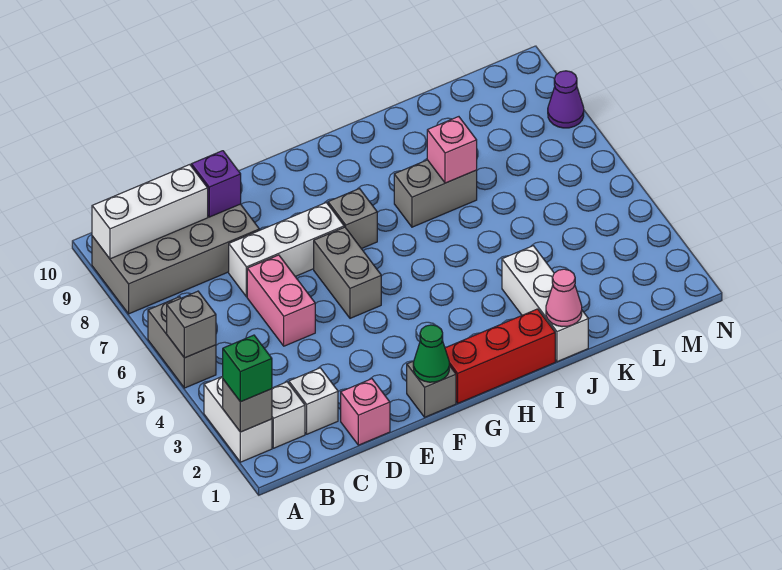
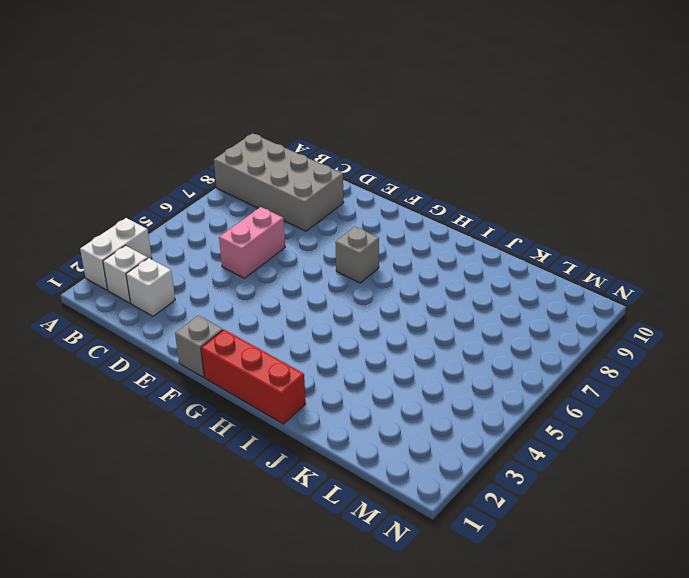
none -> grey brick A5:A6 level 1
none -> pink brick D1 level 1
none -> white brick D7:F7 level 1

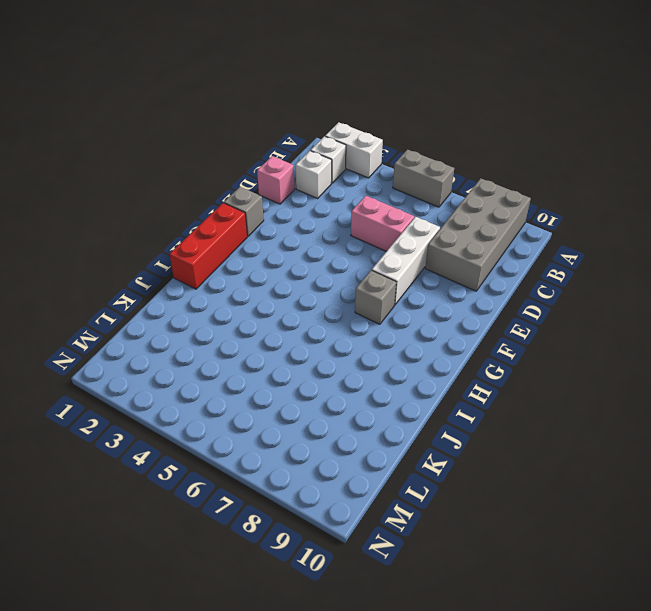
none -> grey brick F5:F6 level 1
none -> grey brick I7:J7 level 1
none -> white brick J1:J3 level 1

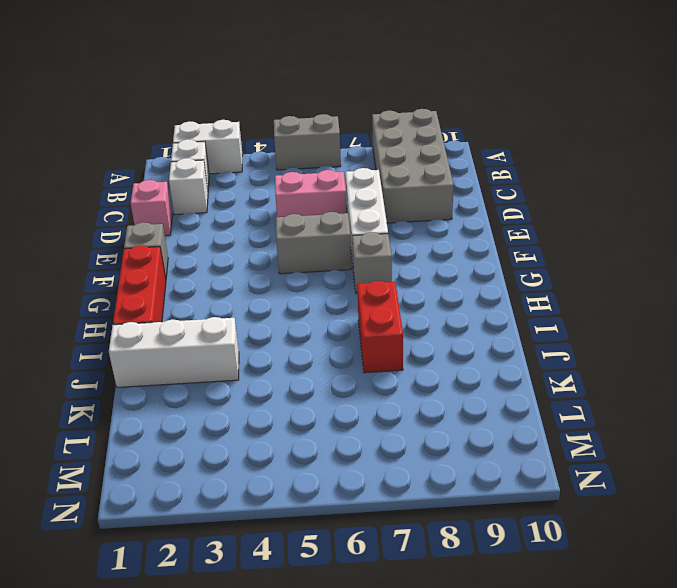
red brick I7:J7 level 1 -> grey brick I7:J7 level 1
none -> purple cone N8 level 1
none -> grey brick A2 level 2
none -> grey brick A5 level 2

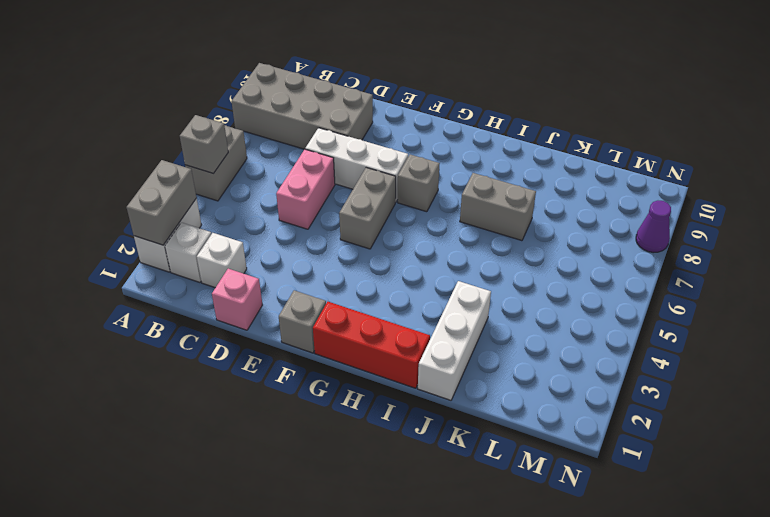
grey brick A2:A3 level 2 -> grey brick A2 level 2
none -> white brick A9:C9 level 2
none -> purple brick D9 level 2
none -> green cone F1 level 2

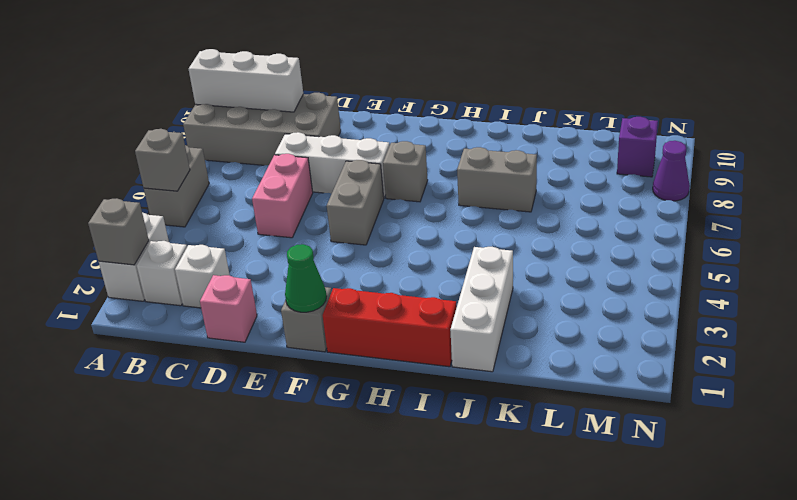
purple brick M9 level 1 -> purple brick D9 level 2
none -> pink cone J1 level 2
none -> pink brick J7 level 2
none -> green brick A2 level 3

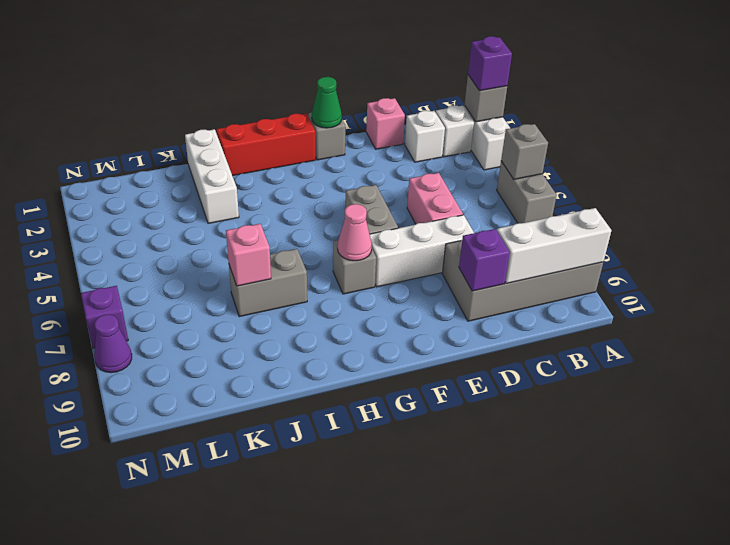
purple brick A2 level 3 -> green brick A2 level 3
pink cone G7 level 2 -> pink cone J1 level 2
purple brick N7 level 1 -> none

